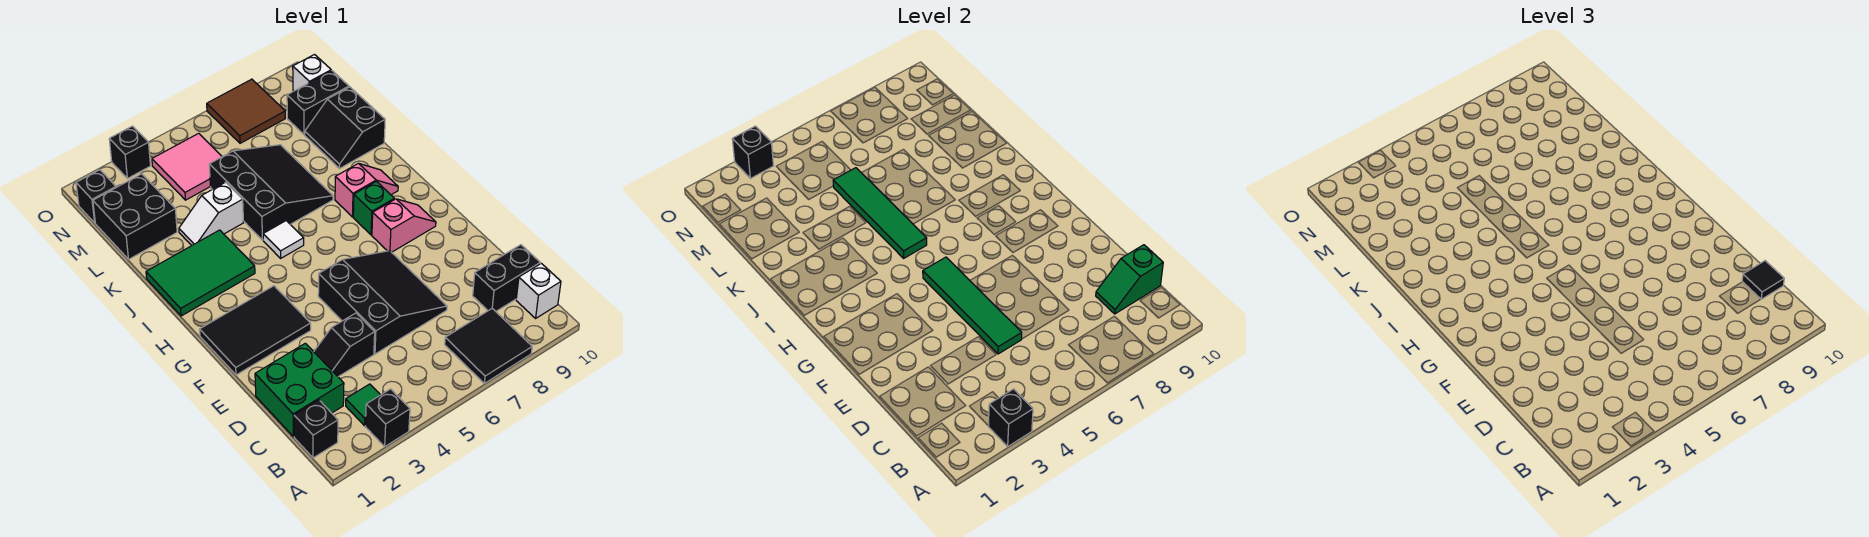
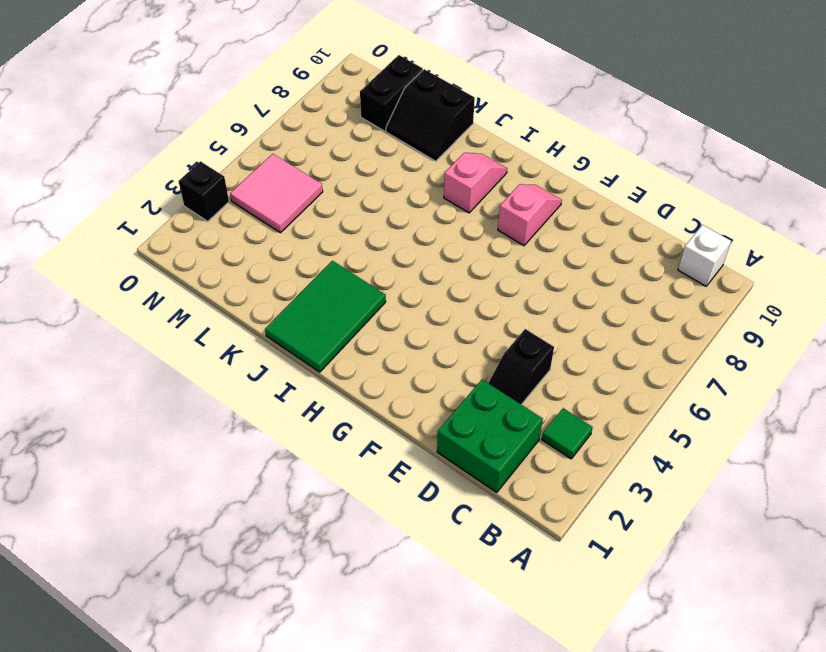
none -> black brick A3 level 1
none -> black tile A7:B8 level 1
none -> black brick B1 level 1
none -> black brick C9:C10 level 1

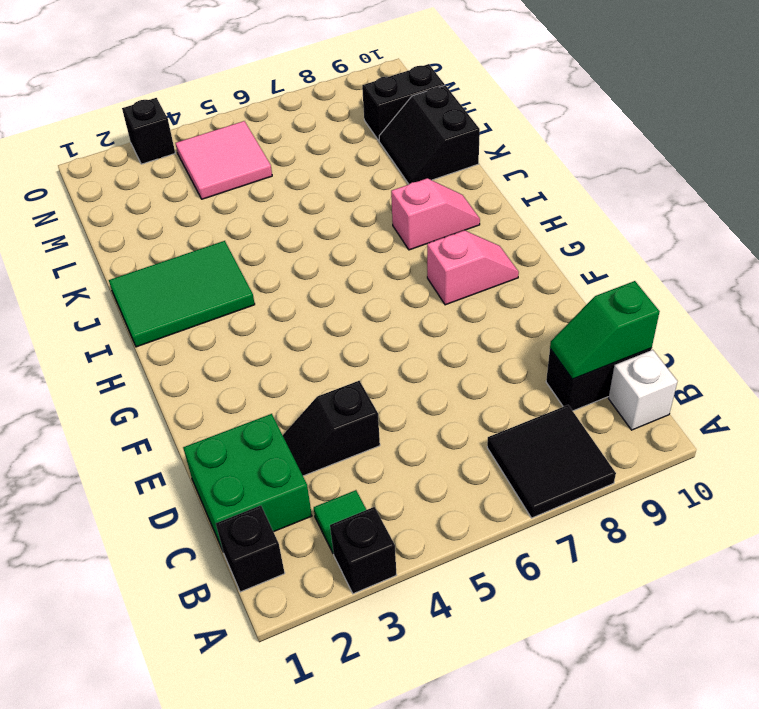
none -> black slope D5:F7 level 1 top 5
none -> black tile F1:G3 level 1
none -> green brick H8 level 1
none -> white tile I5 level 1

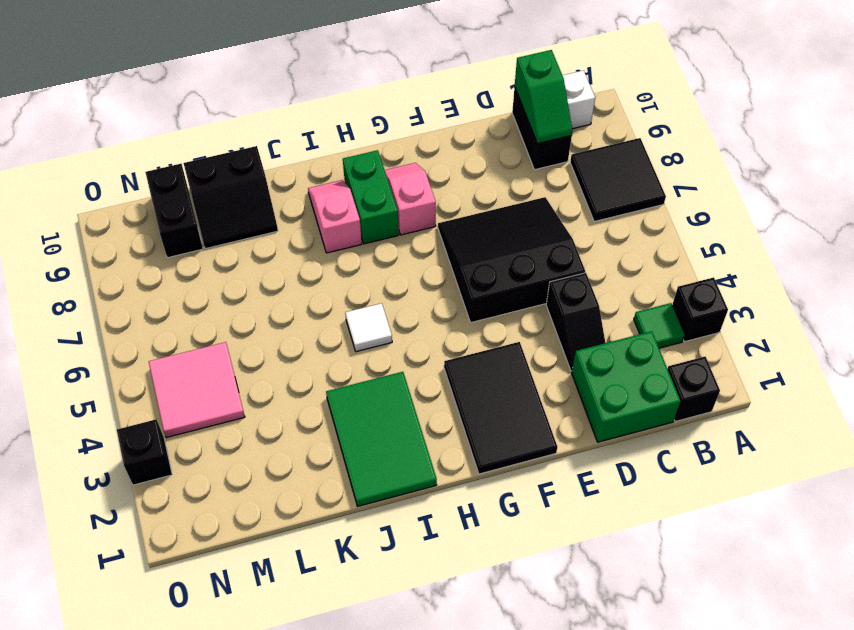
green brick H8:H9 level 1 -> green brick H8 level 1
none -> black slope J5:L7 level 1 top 5
none -> white slope K3:K4 level 1 top 4
none -> black brick L1:M2 level 1
none -> black brick N1 level 1

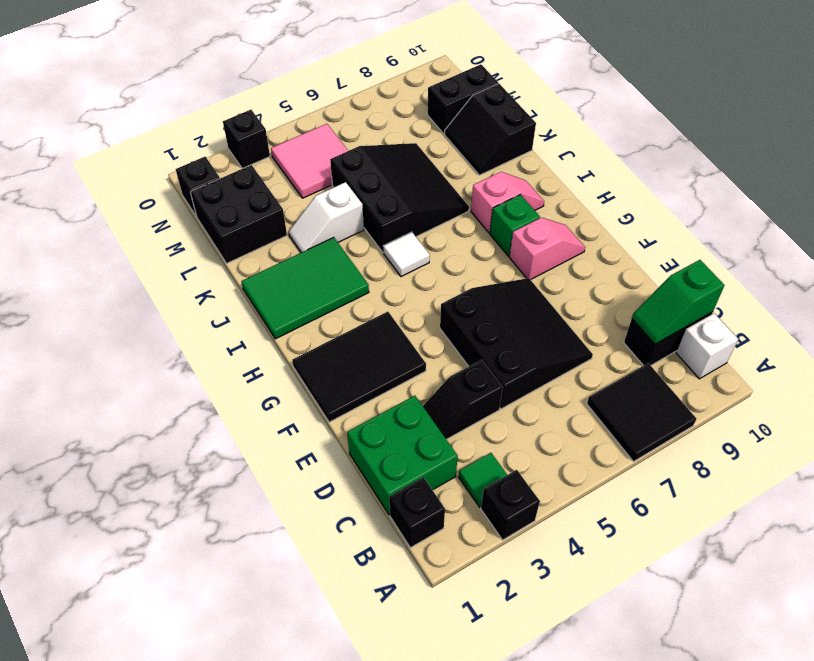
none -> brown tile N7:O8 level 1
none -> white brick N10 level 1
none -> black brick A3 level 2
none -> green tile D5:G5 level 2

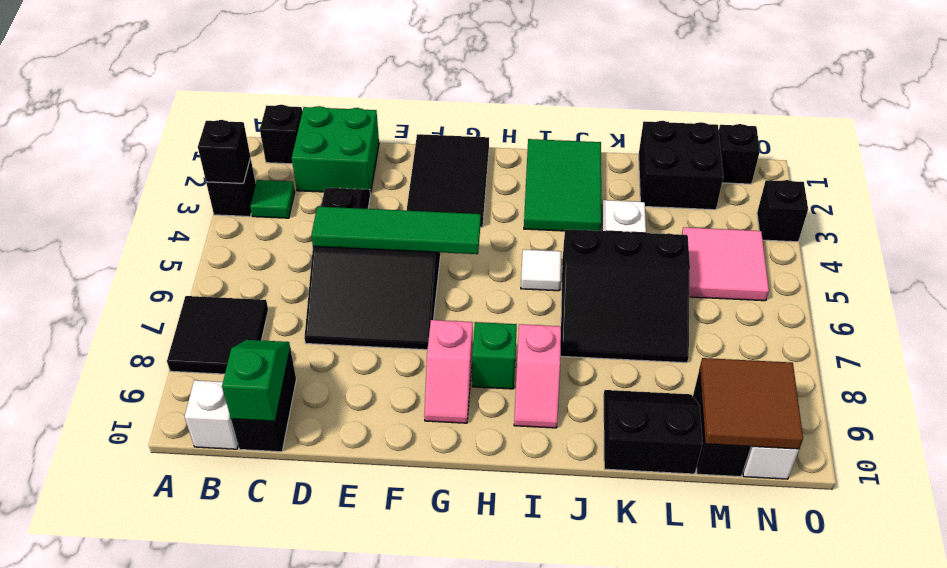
brown tile M9:N10 level 2 -> brown tile N7:O8 level 1
none -> green tile I5:L5 level 2
none -> black brick O3 level 2
none -> black tile C10 level 3

